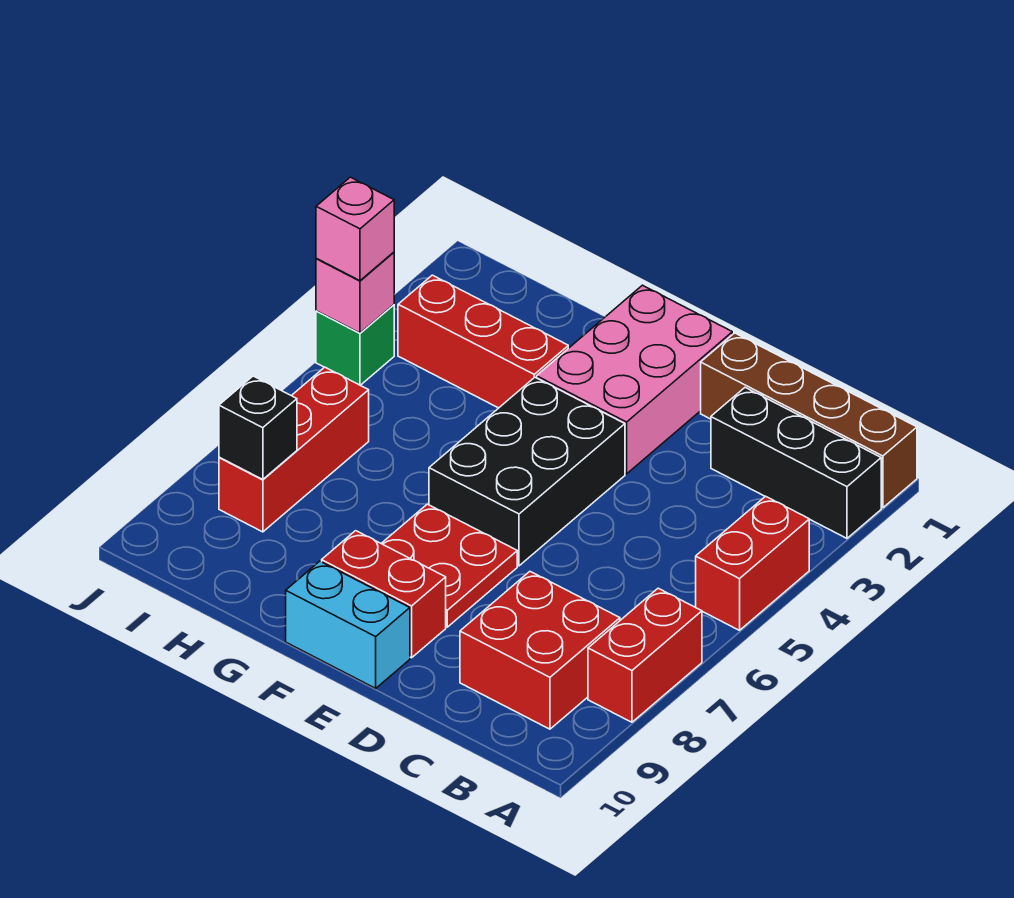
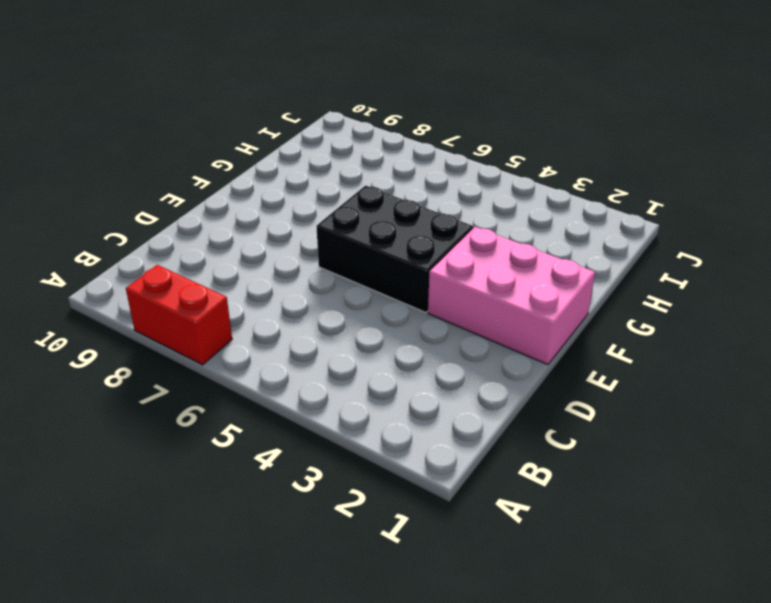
none -> brown brick A1:D1 level 1
none -> black brick A2:C2 level 1
none -> red brick A4:A5 level 1

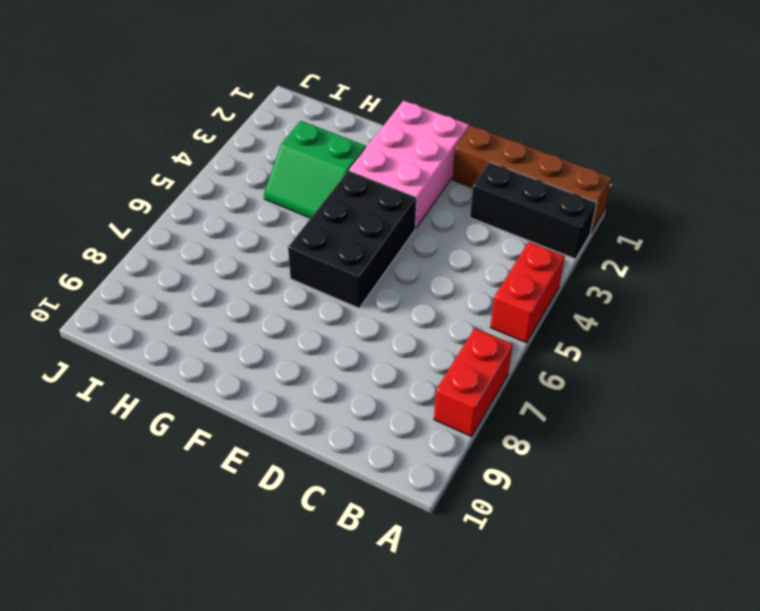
green slope G3:H4 level 1 top 3 -> red brick G3:I3 level 1
none -> red brick B8:C9 level 1
none -> red plate E7:F8 level 1
none -> red brick E9:F9 level 1

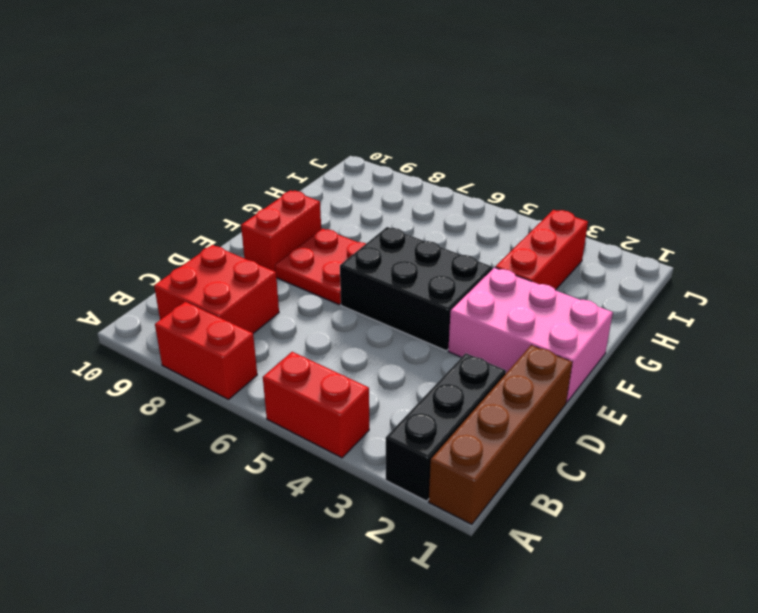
none -> cyan brick E10:F10 level 1
none -> red brick I6:I8 level 1
none -> green brick J4 level 1

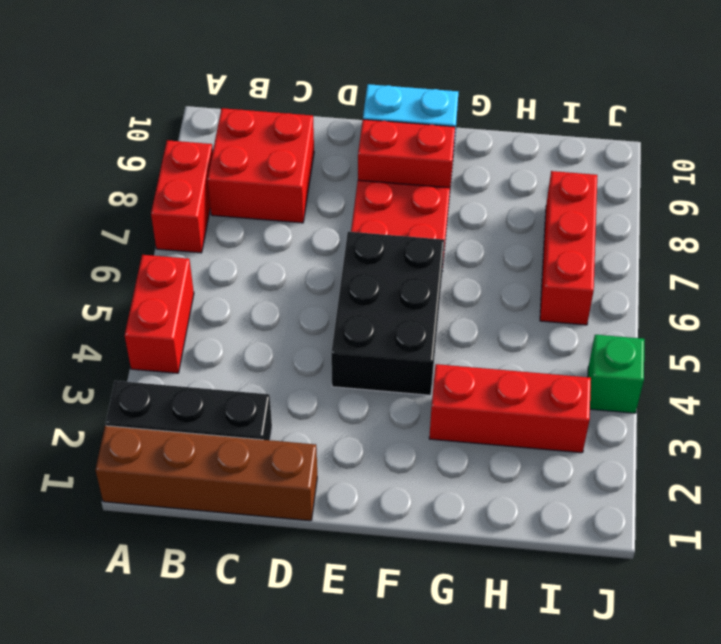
none -> pink brick E1:F3 level 1
none -> black brick I8 level 2
none -> pink brick J4 level 2

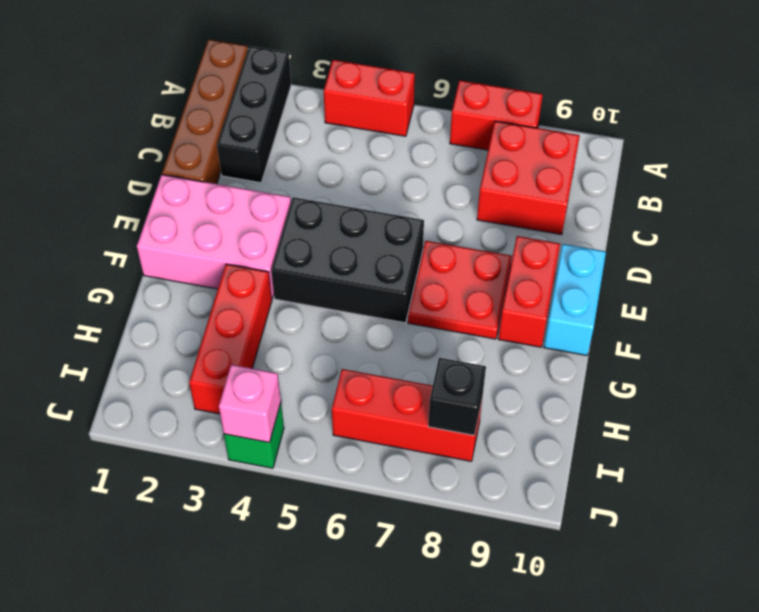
none -> pink brick J4 level 3

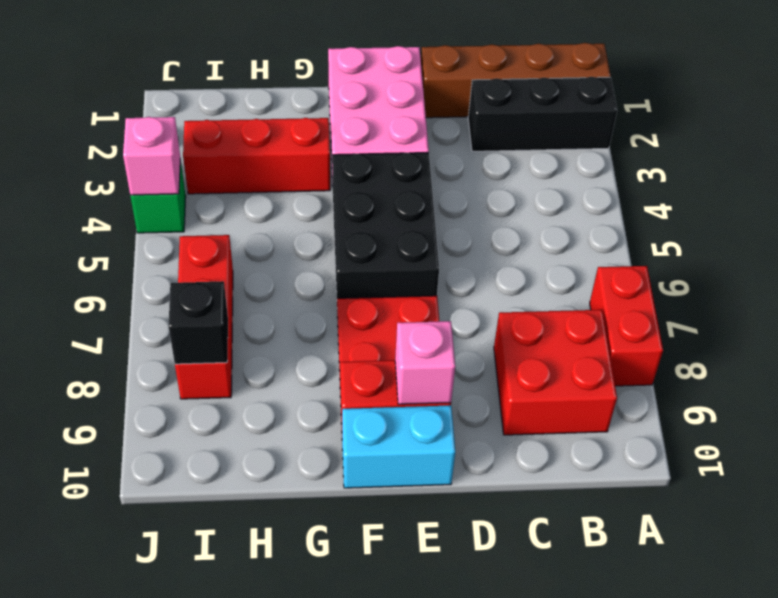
pink brick E9 level 2 -> pink brick J4 level 3
none -> red brick A4:A5 level 1

